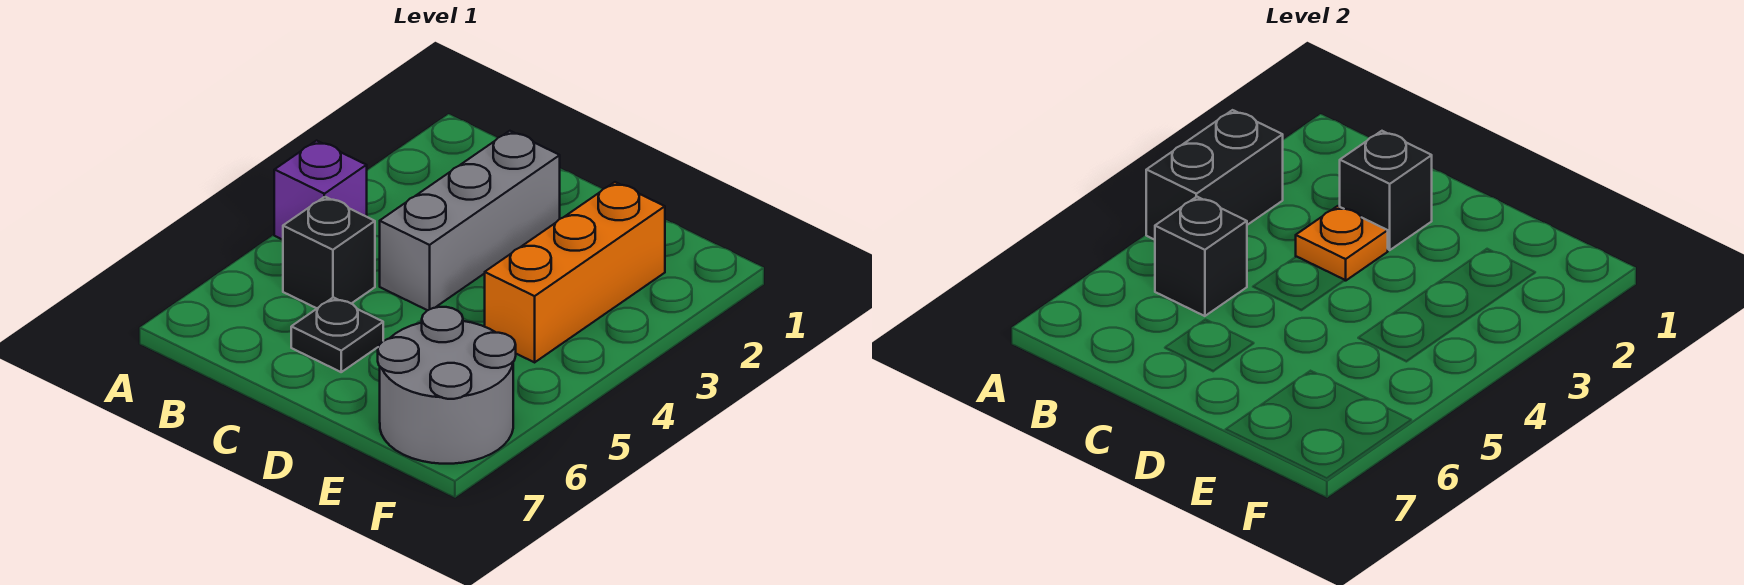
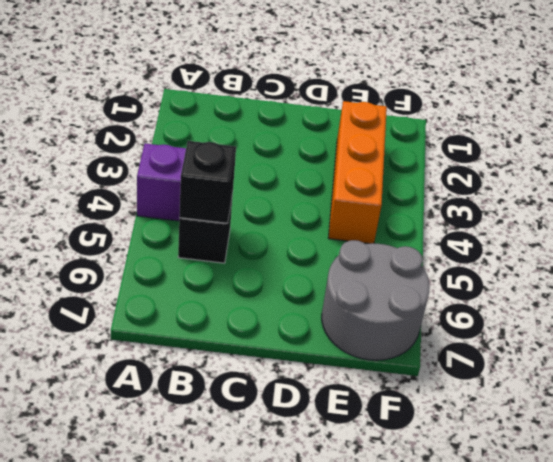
none -> grey brick C2:C4 level 1
none -> black plate C6 level 1

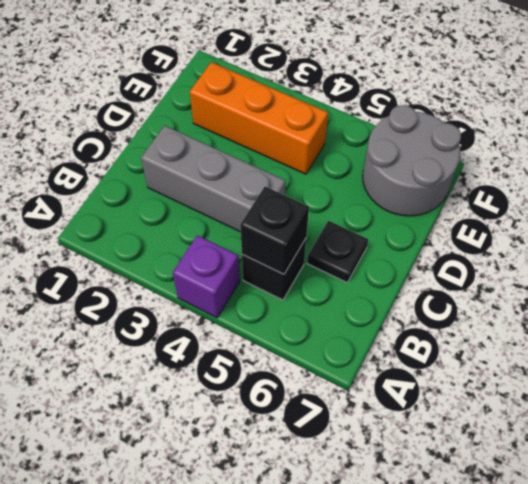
none -> black brick A3:A4 level 2
none -> black brick C2 level 2

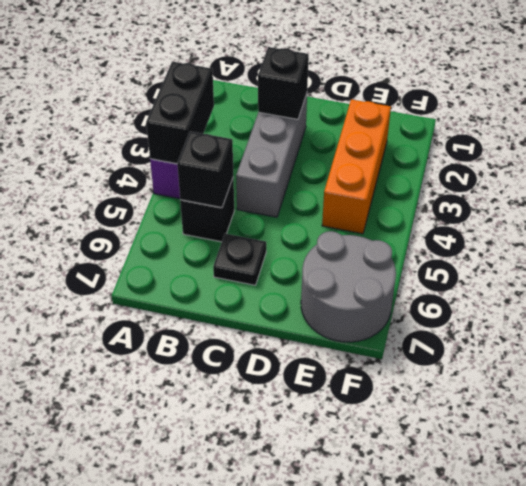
none -> orange plate C3 level 2

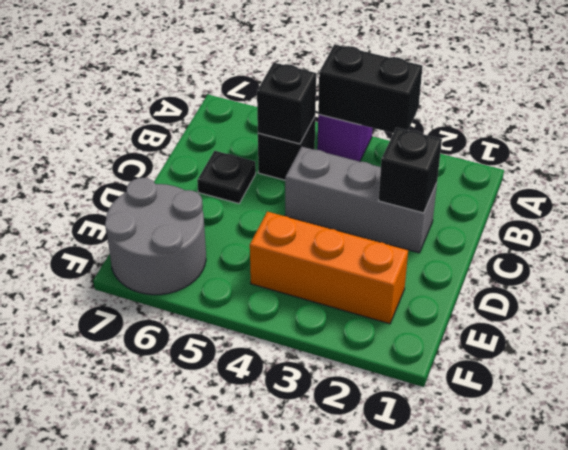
none -> orange plate C3 level 2

